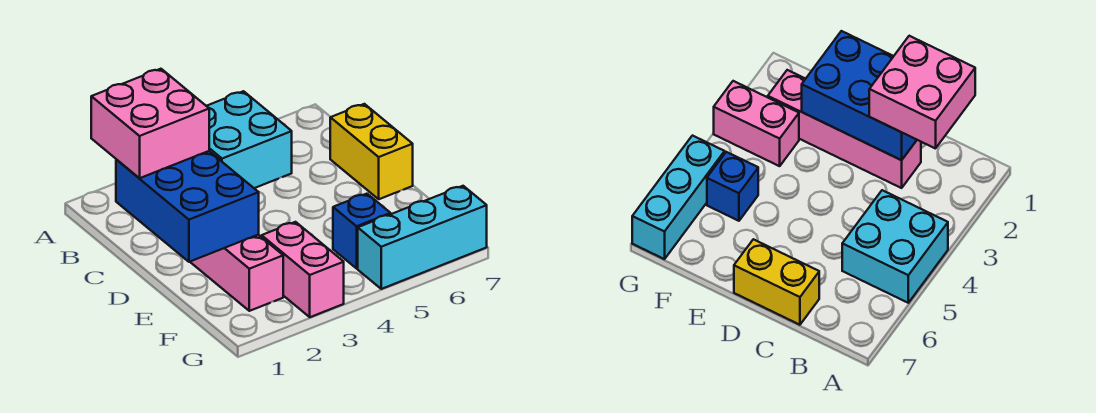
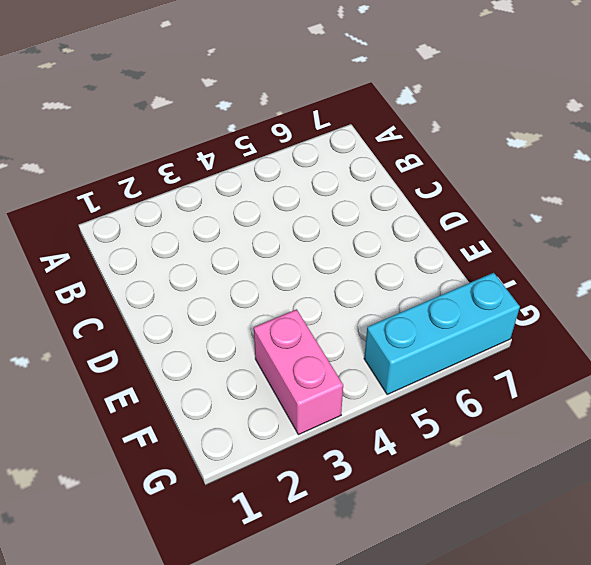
none -> cyan brick A4:B5 level 1
none -> pink brick C2:F2 level 1

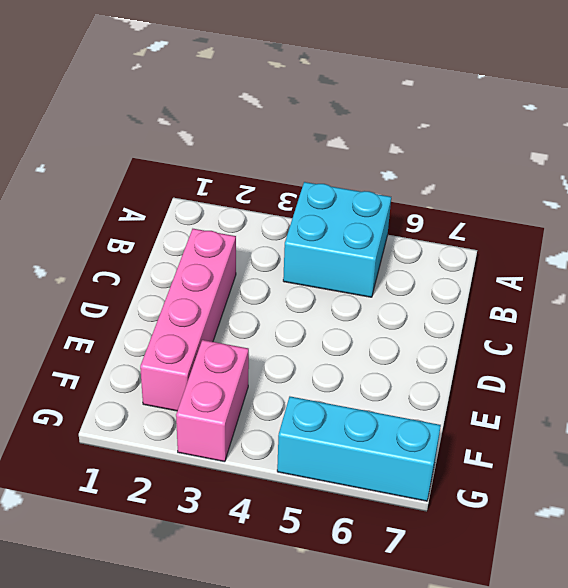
none -> yellow brick C7:D7 level 1
none -> blue brick F5 level 1

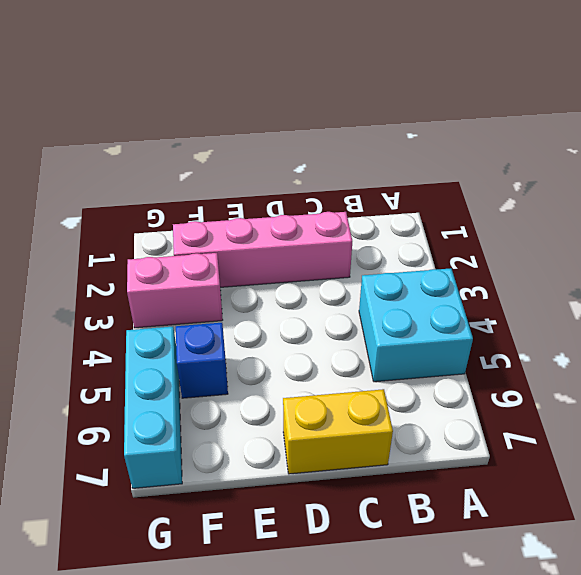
none -> blue brick C1:E2 level 2
none -> pink brick B1:C2 level 3

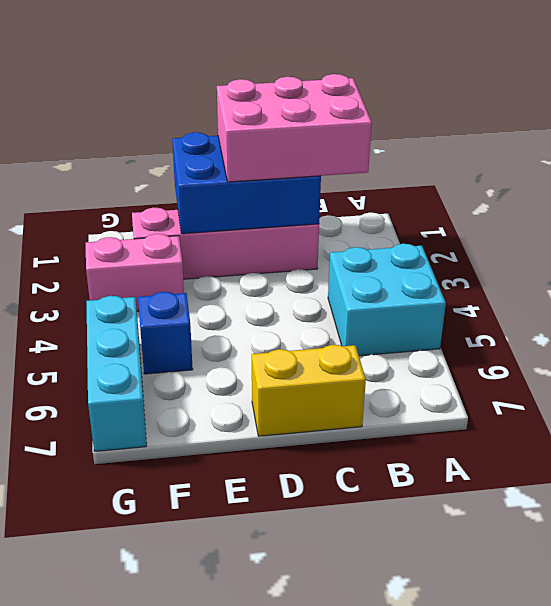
pink brick B1:D2 level 3 -> pink brick B1:C2 level 3

